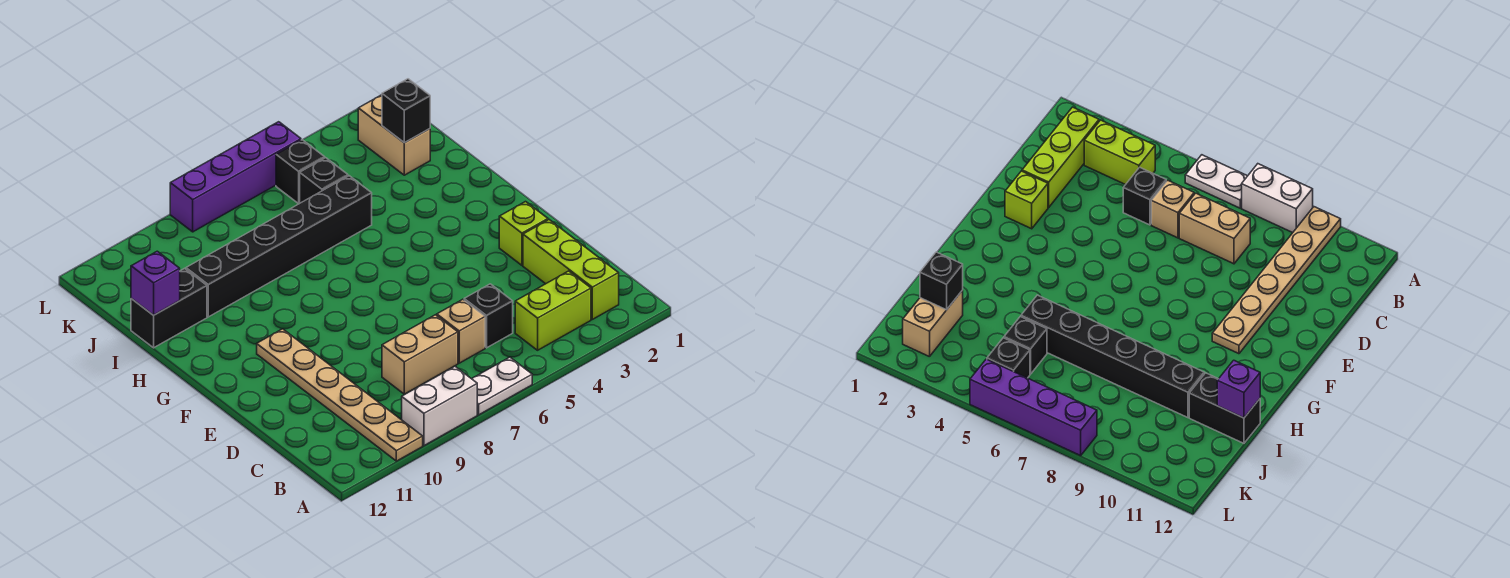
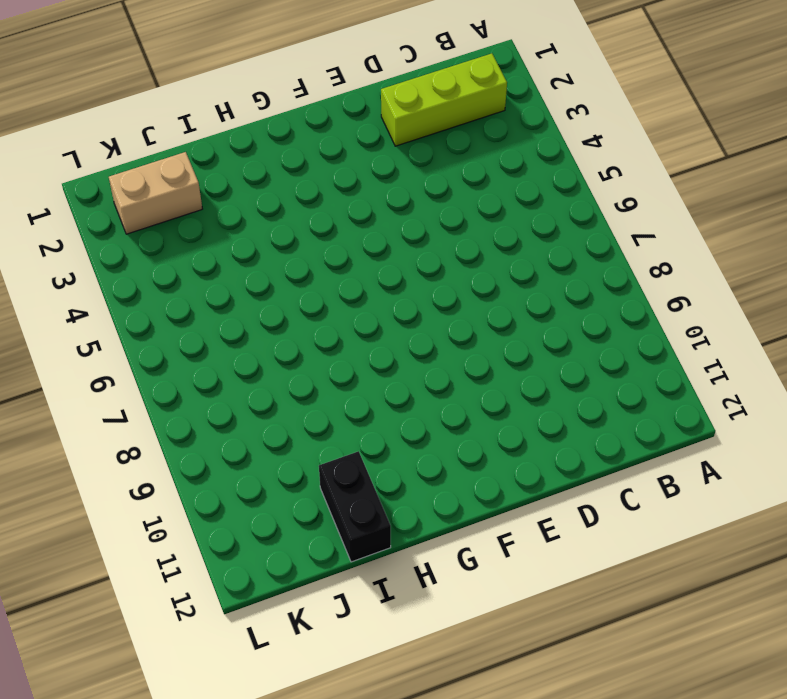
none -> white plate A6:A7 level 1
none -> white brick A8:A9 level 1
none -> tan plate A10:F10 level 1

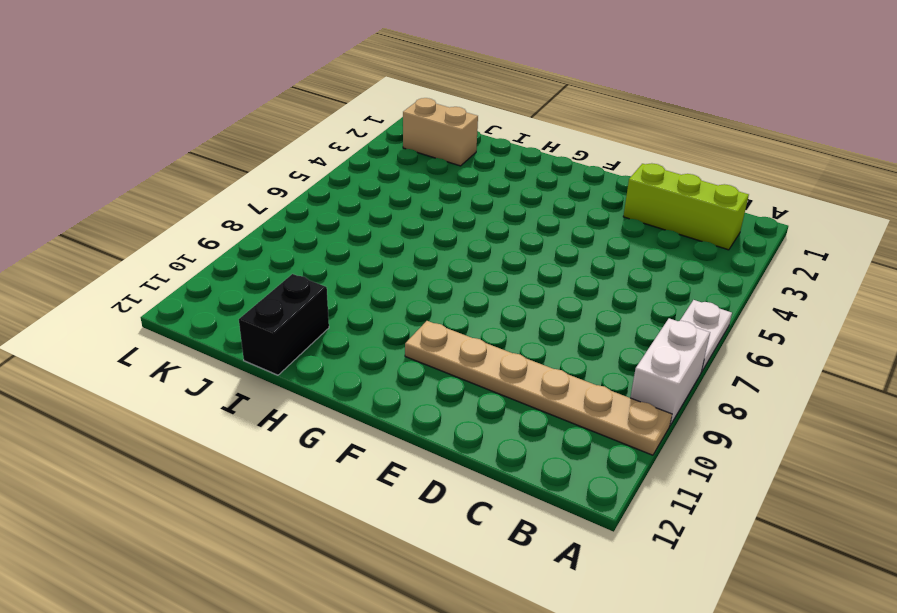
none -> lime brick B3:B4 level 1
none -> black brick C5 level 1
none -> tan brick C6 level 1

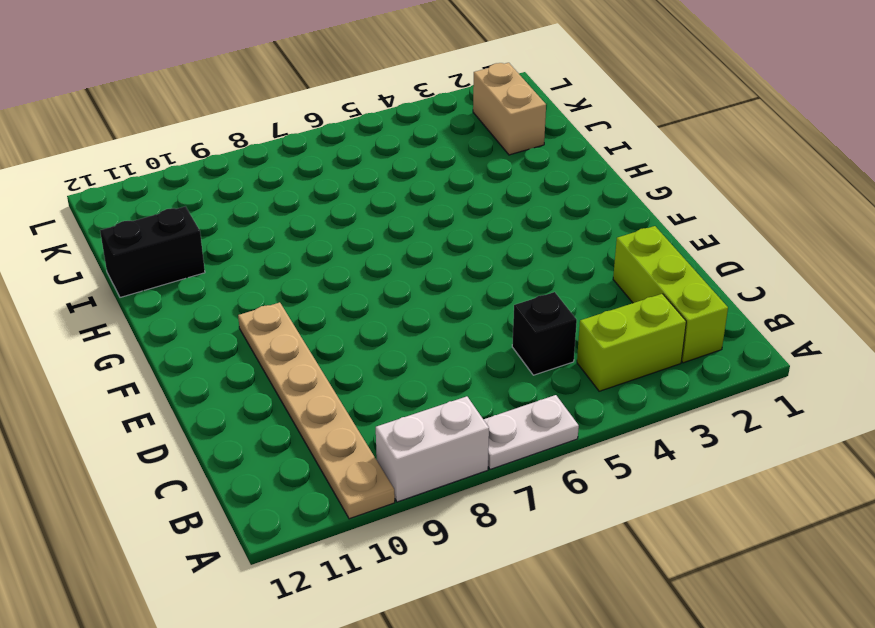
none -> tan brick C6 level 1
none -> tan brick C7:C8 level 1
none -> lime brick E2 level 1

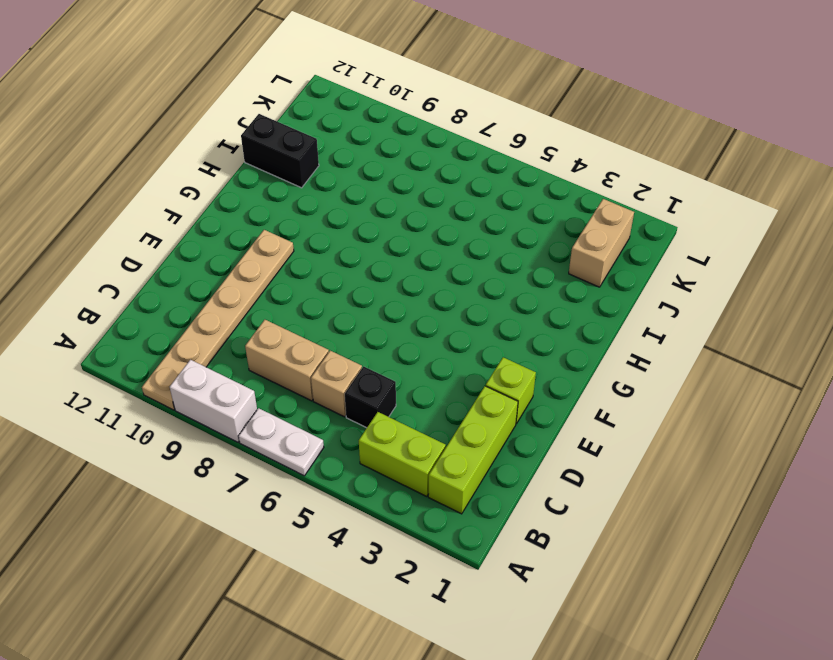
none -> black brick I5:I10 level 1
none -> black brick J5 level 1
none -> black brick K5 level 1

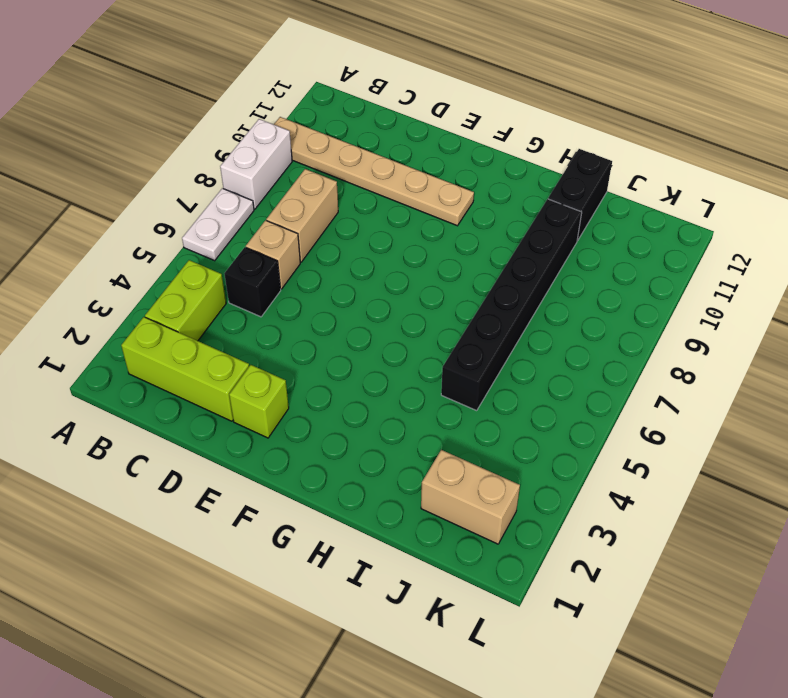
none -> black brick J5 level 1
none -> black brick K5 level 1
none -> purple brick L5:L8 level 1

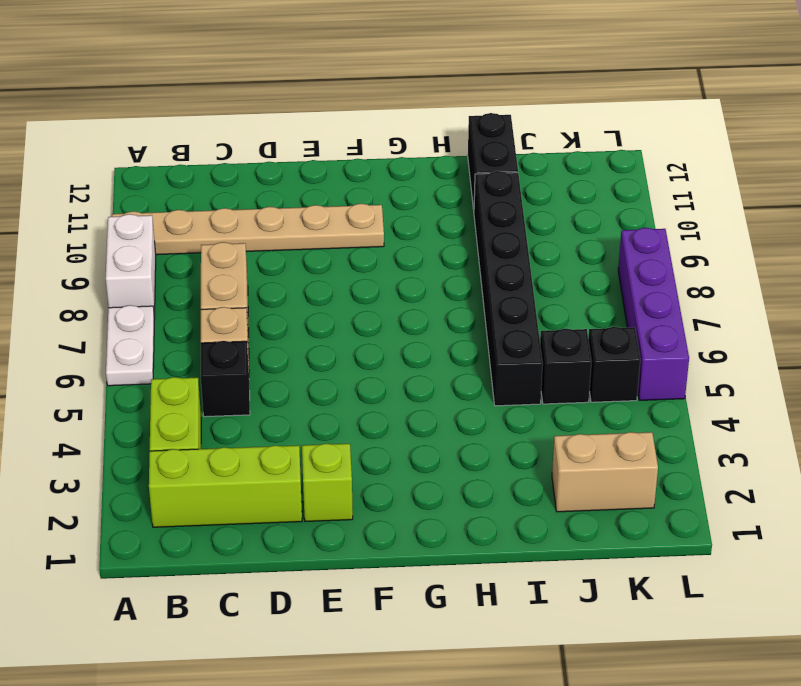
none -> purple brick I12 level 2
none -> black brick J2 level 2

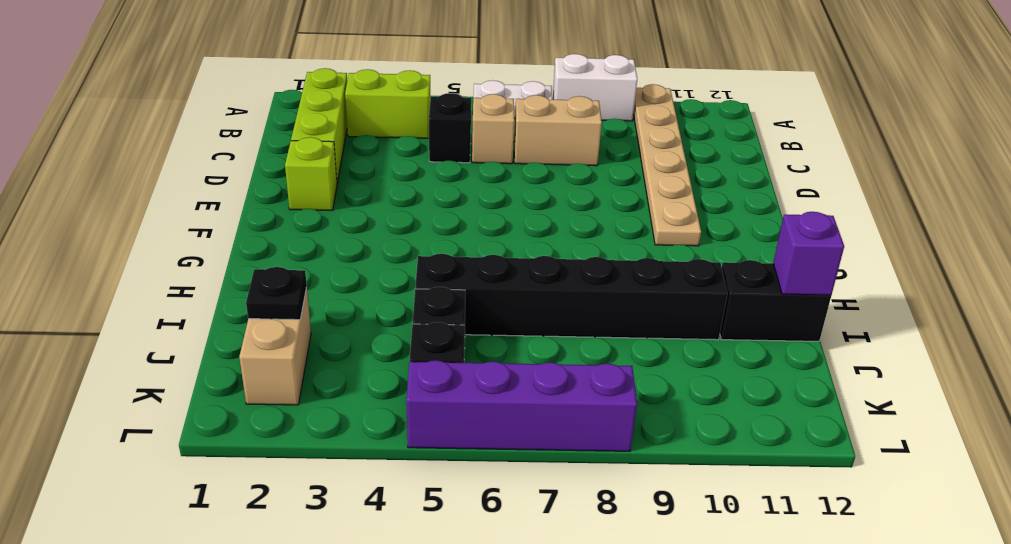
black plate J2 level 2 -> black brick J2 level 2

